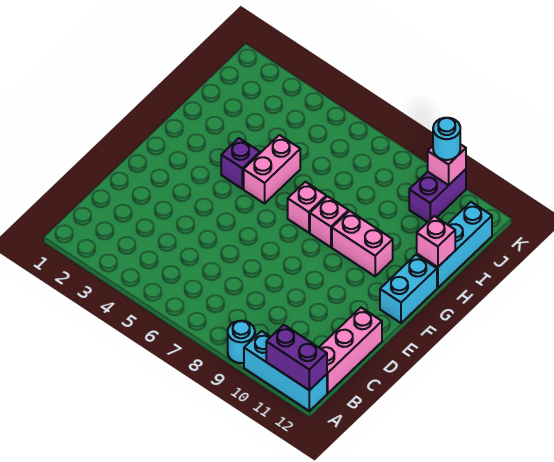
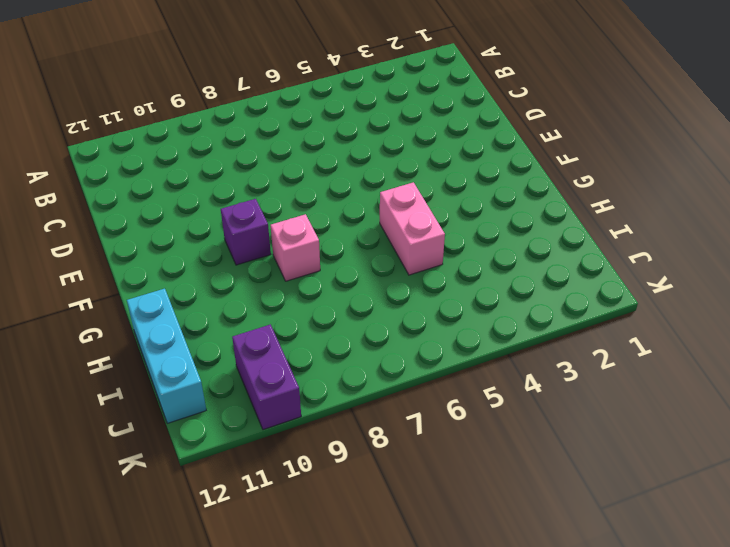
purple brick F9 level 1 -> purple brick G4 level 1
none -> cyan round brick A9 level 1
none -> cyan brick A10:A12 level 1
none -> pink brick B12:D12 level 1

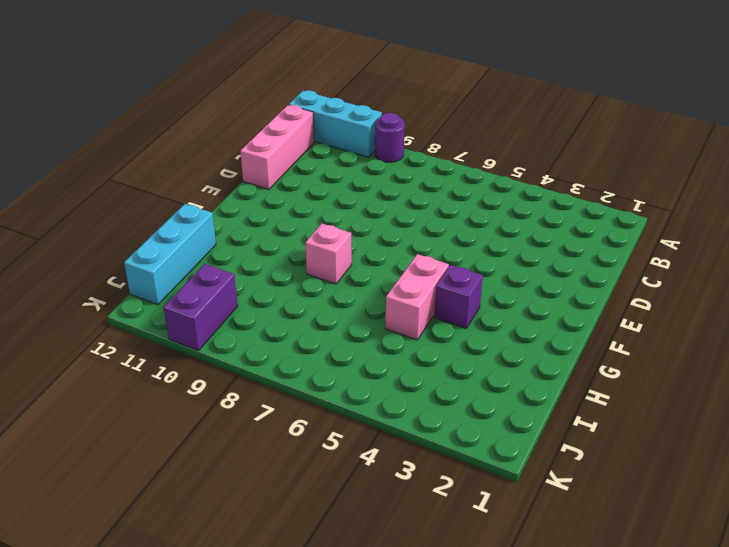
purple round brick A9 level 1 -> cyan round brick A9 level 1
none -> cyan brick F12:G12 level 1
none -> pink brick G7 level 1
none -> pink brick G9:G10 level 1

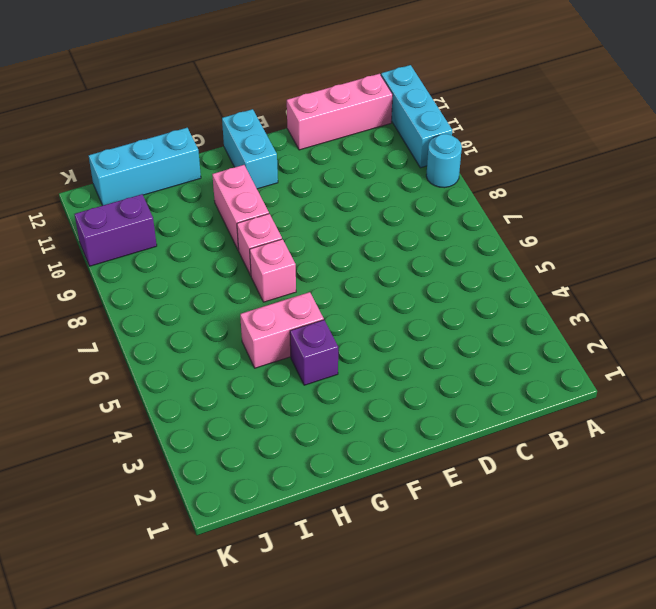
cyan brick F11:F12 level 1 -> cyan brick F12:G12 level 1
none -> purple brick A11:A12 level 2
none -> pink brick H12 level 2
none -> pink brick K10 level 2

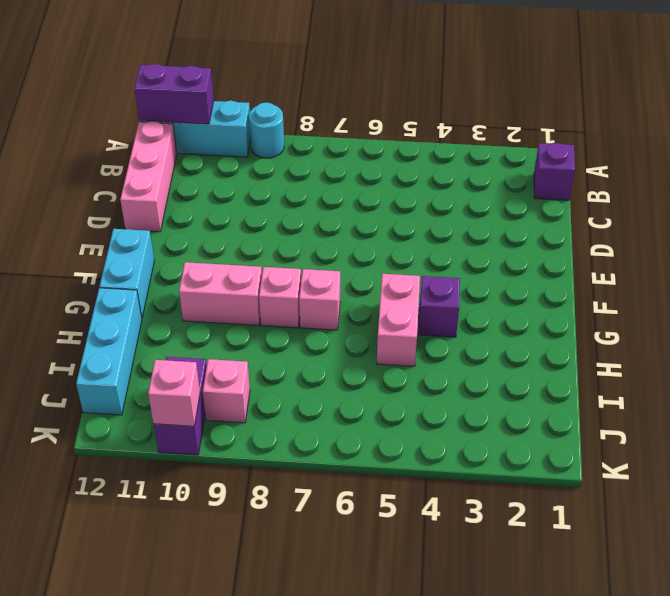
purple brick B1 level 1 -> none
pink brick J9 level 1 -> pink brick H12 level 2
none -> cyan round brick K10 level 3

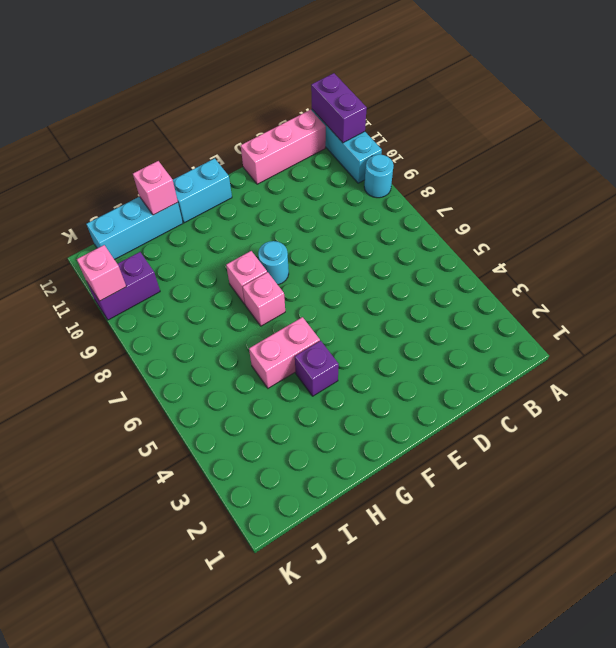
cyan round brick F8 level 1 -> cyan round brick K10 level 3
none -> pink brick G9:G10 level 1

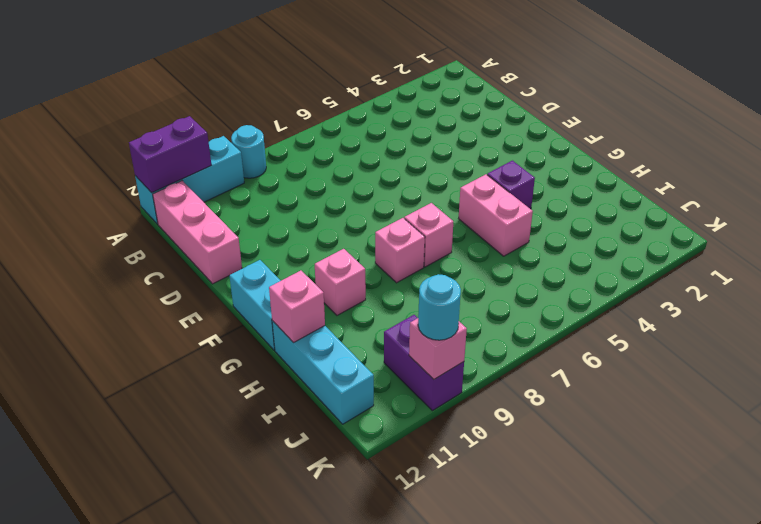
pink brick G10 level 1 -> pink brick G9:G10 level 1

